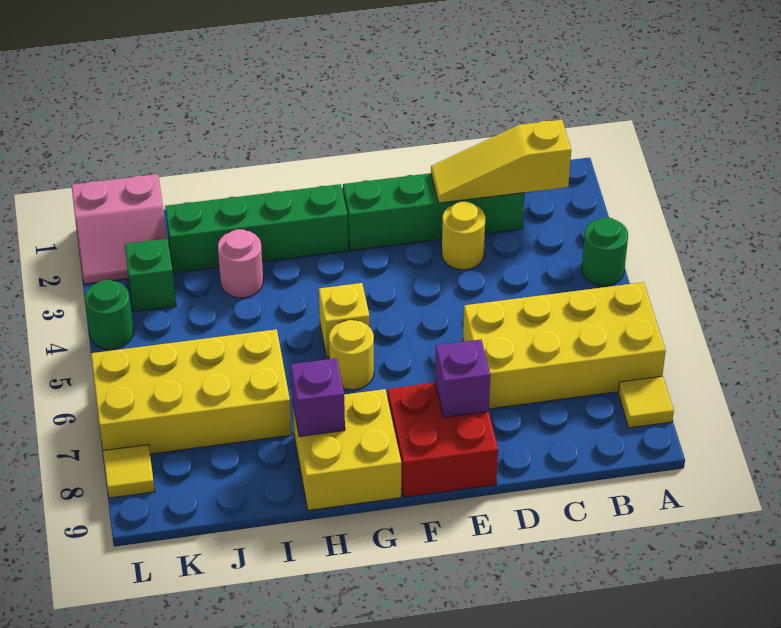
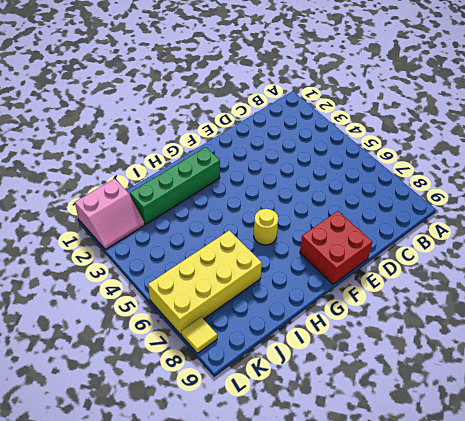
none -> green round brick A4 level 1
none -> yellow brick A6:D7 level 1
none -> yellow tile A8 level 1

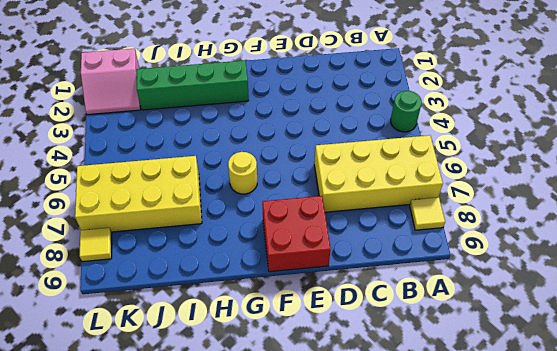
none -> green brick C2:F2 level 1
none -> yellow round brick D3 level 1
none -> yellow brick G5 level 1

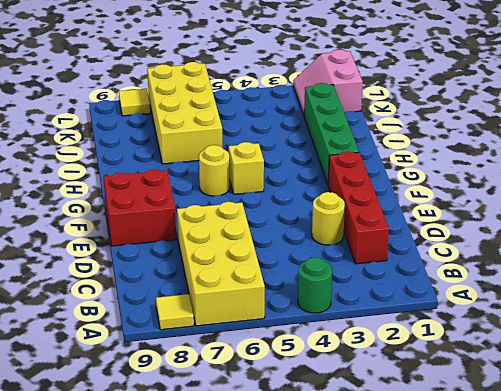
red brick C2:F2 level 1 -> green brick C2:F2 level 1
none -> yellow brick G8:H9 level 1
none -> pink round brick I3 level 1
none -> green brick K3 level 1

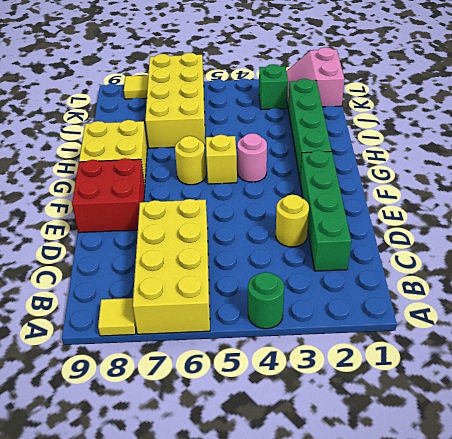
pink round brick G4 level 1 -> pink round brick I3 level 1
none -> green round brick L4 level 1
none -> yellow slope B2:D2 level 2 top B
none -> purple brick E8 level 2

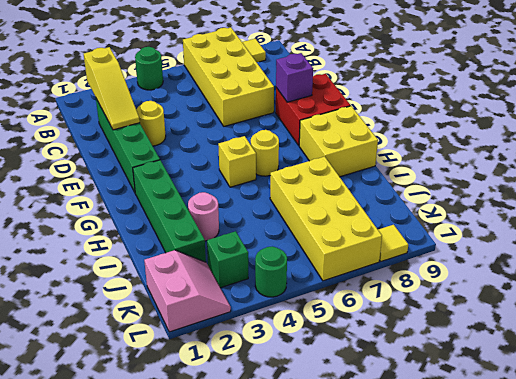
none -> purple brick H8 level 2

